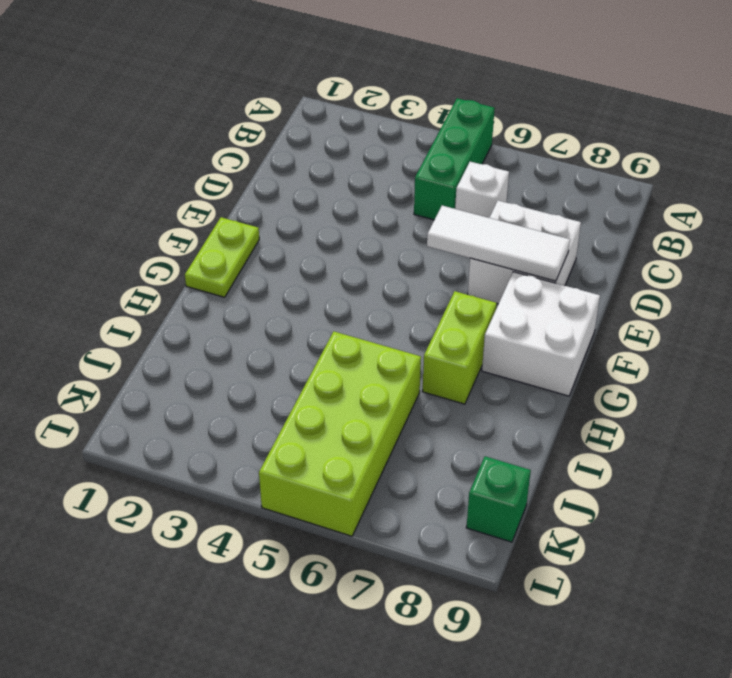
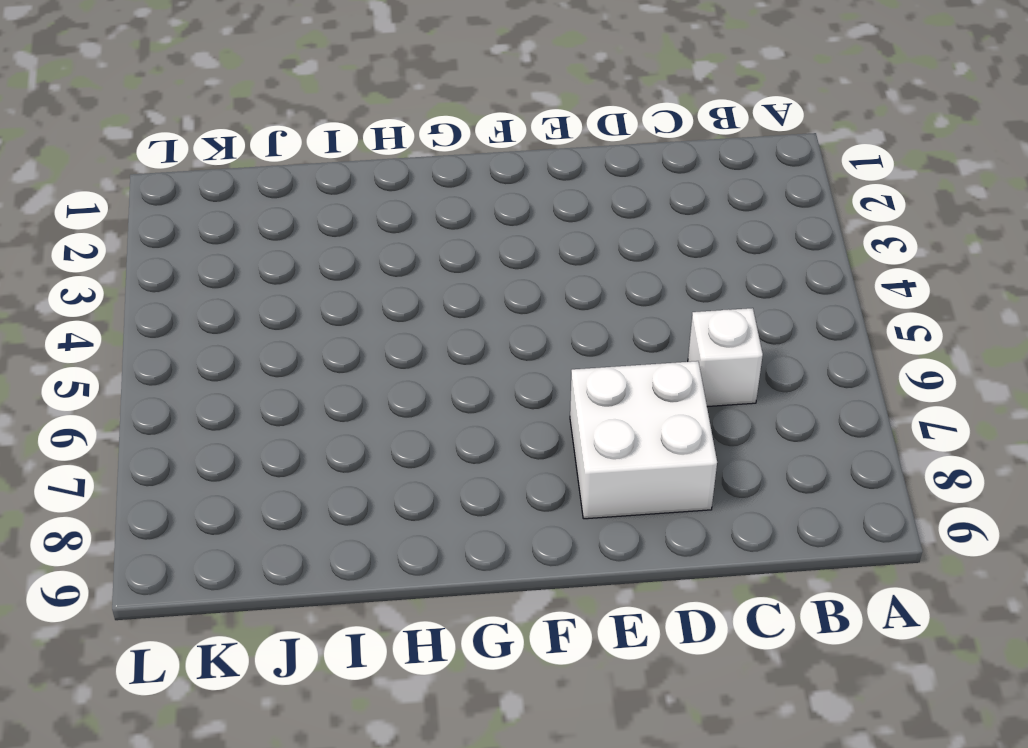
none -> green brick A5:C5 level 1
none -> lime plate F1:G1 level 1

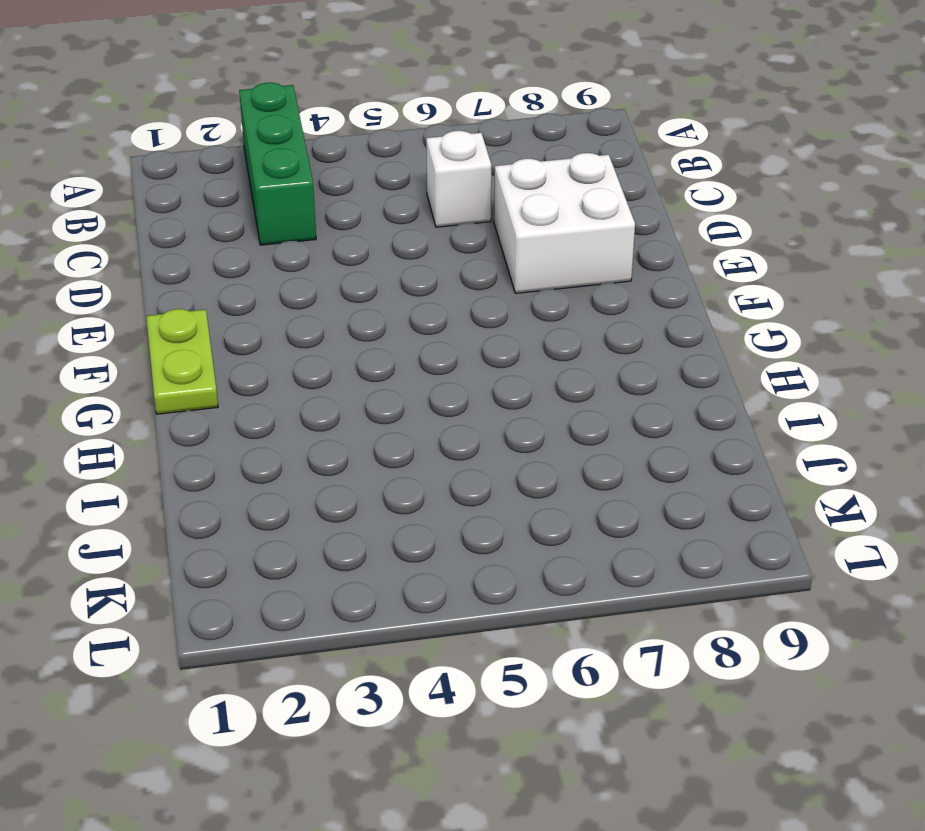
green brick A3:C3 level 1 -> green brick A5:C5 level 1
none -> white brick F8:G9 level 1
none -> lime brick G7:H7 level 1

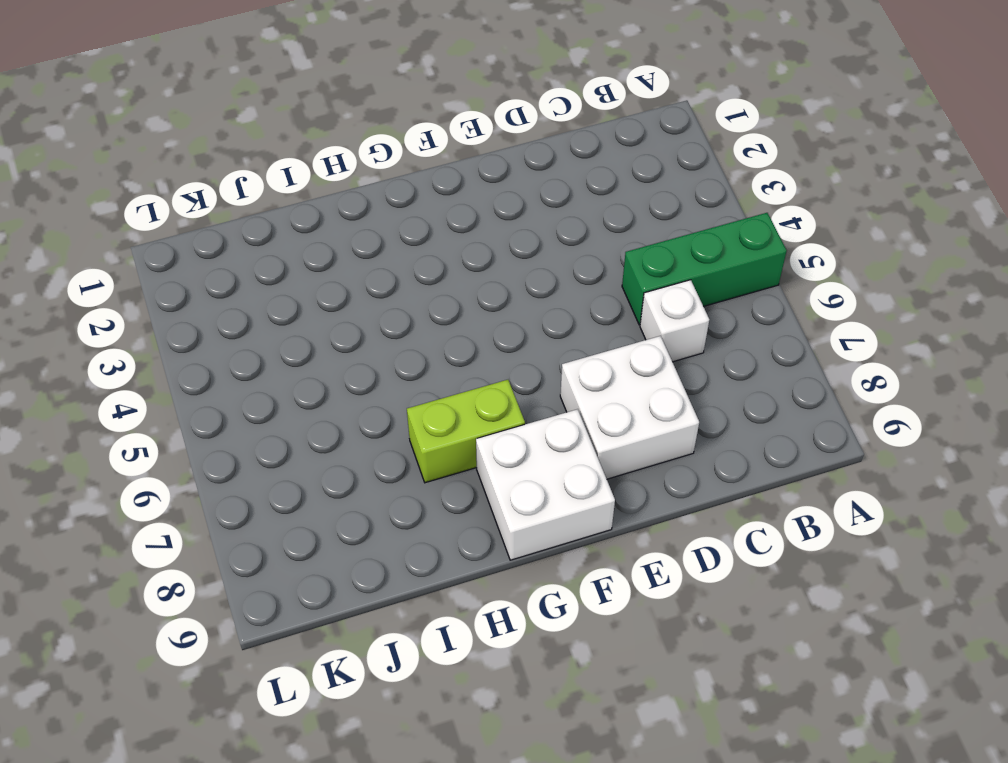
none -> lime plate F1:G1 level 1
none -> lime brick I5:L6 level 1

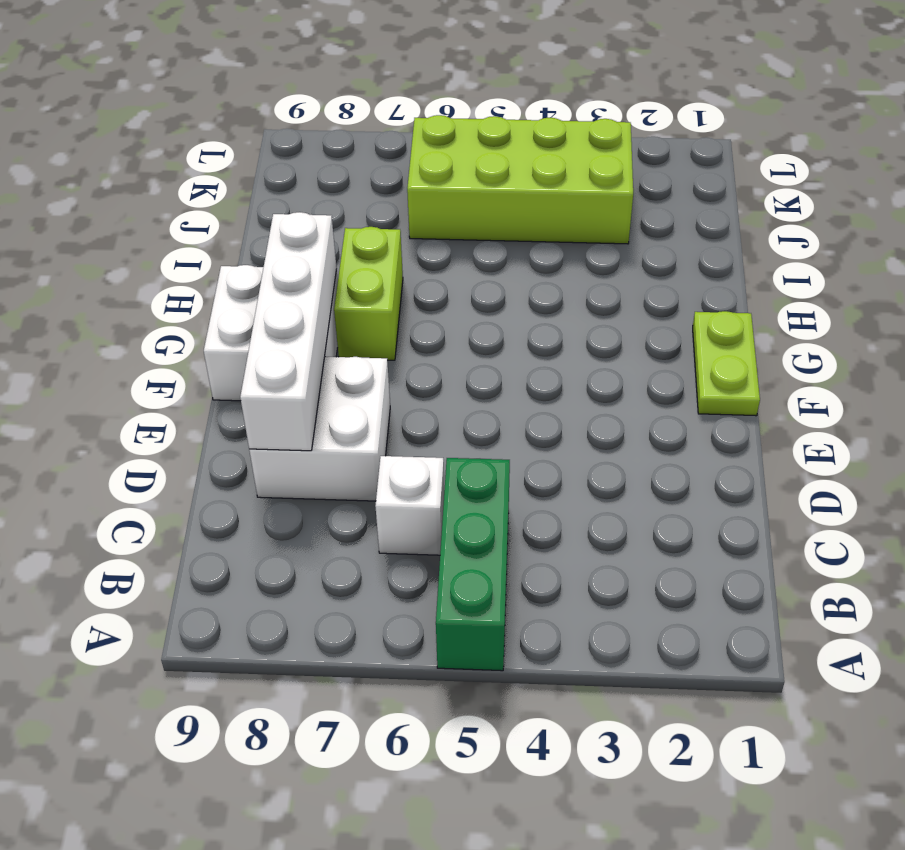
white brick D8:G8 level 2 -> white tile E6:E8 level 2
lime brick J3:K6 level 1 -> lime brick I5:L6 level 1
none -> green brick K9 level 1

